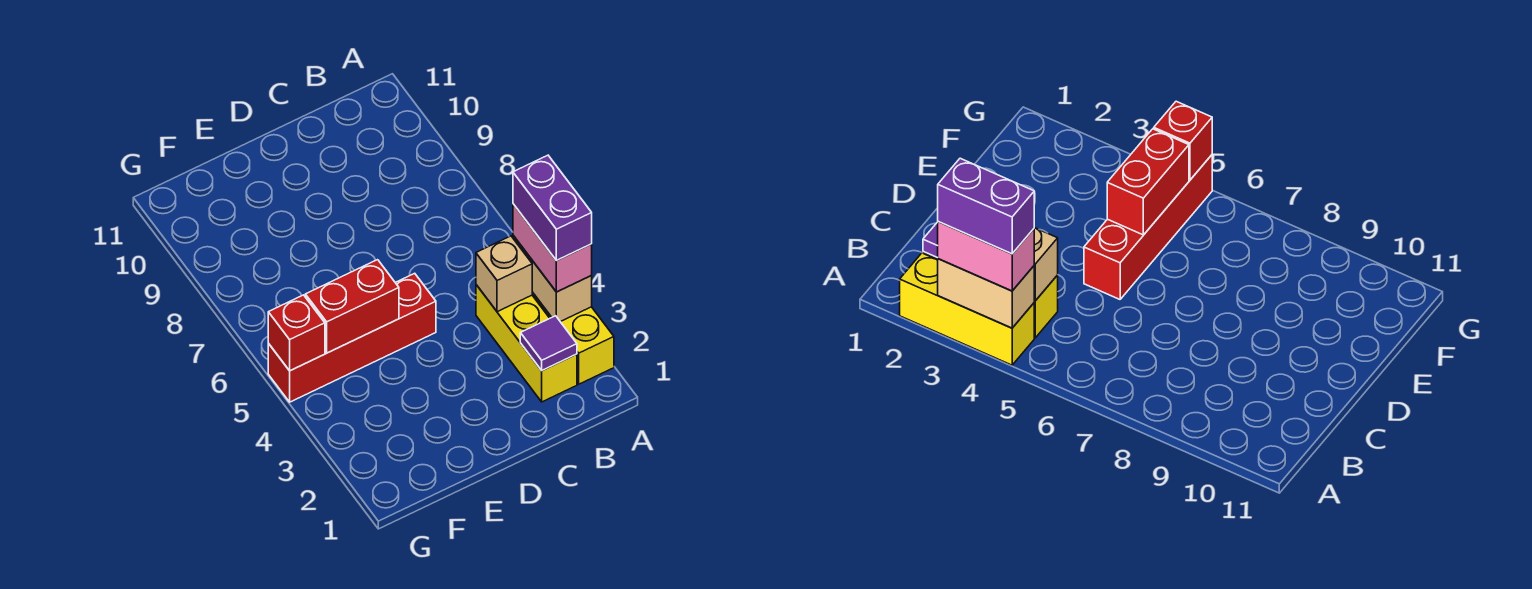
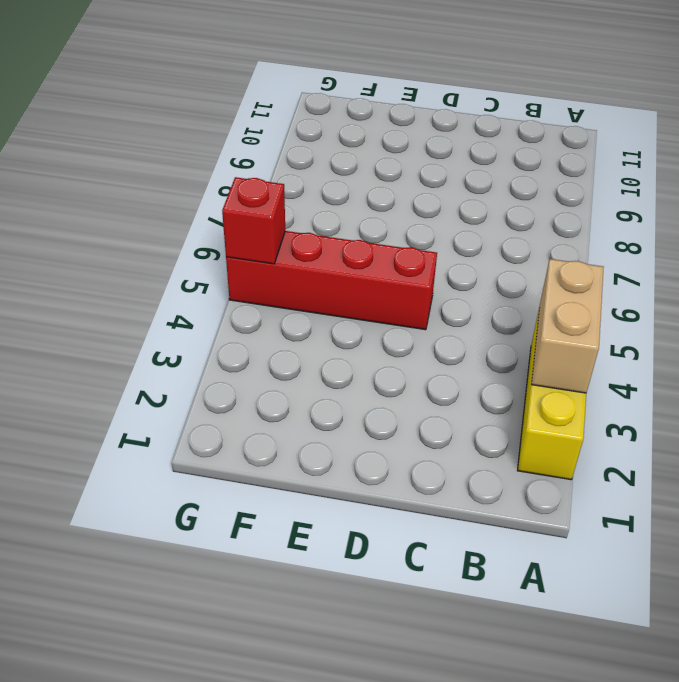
none -> yellow brick B2:B4 level 1
none -> purple tile B2 level 2

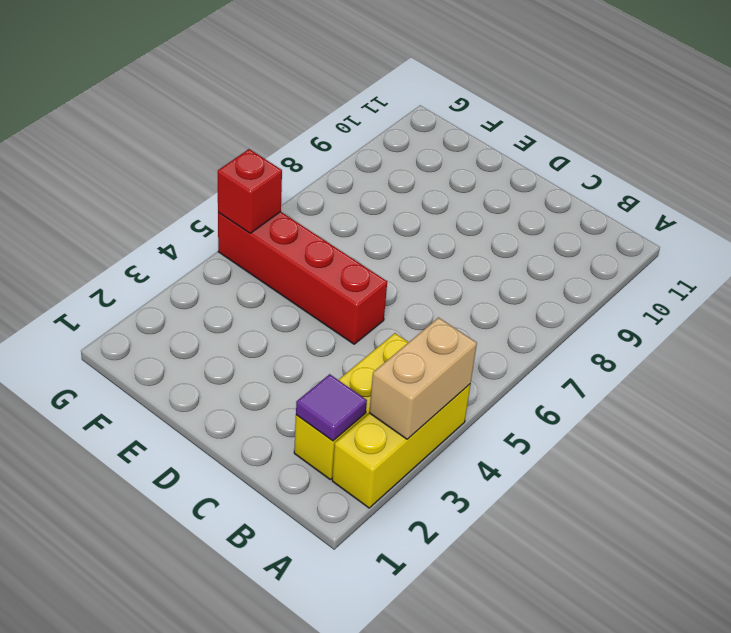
none -> tan brick B4 level 2
none -> red brick E5:F5 level 2

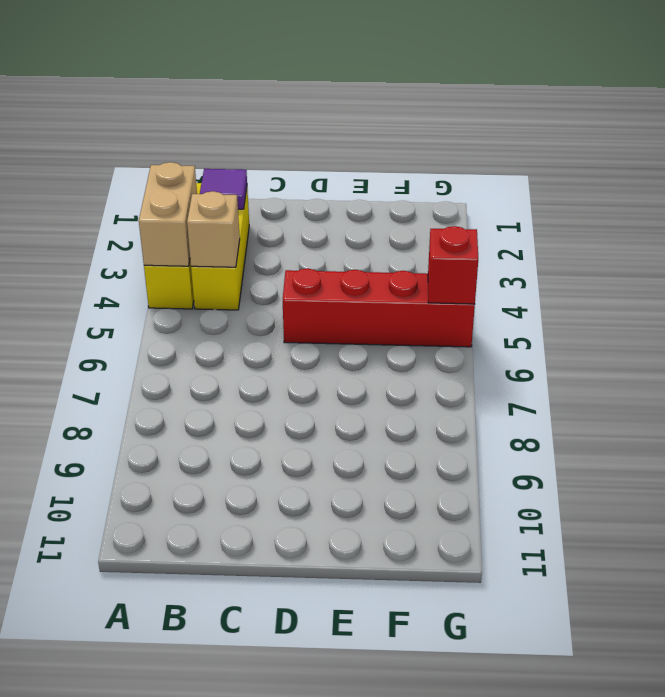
none -> red brick E5:F5 level 2
none -> pink brick A3:A4 level 3

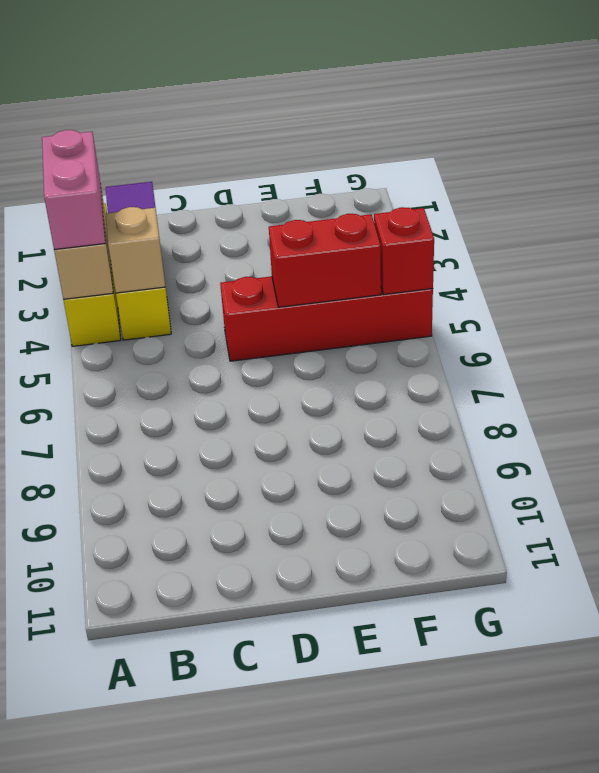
none -> purple brick A3:A4 level 4

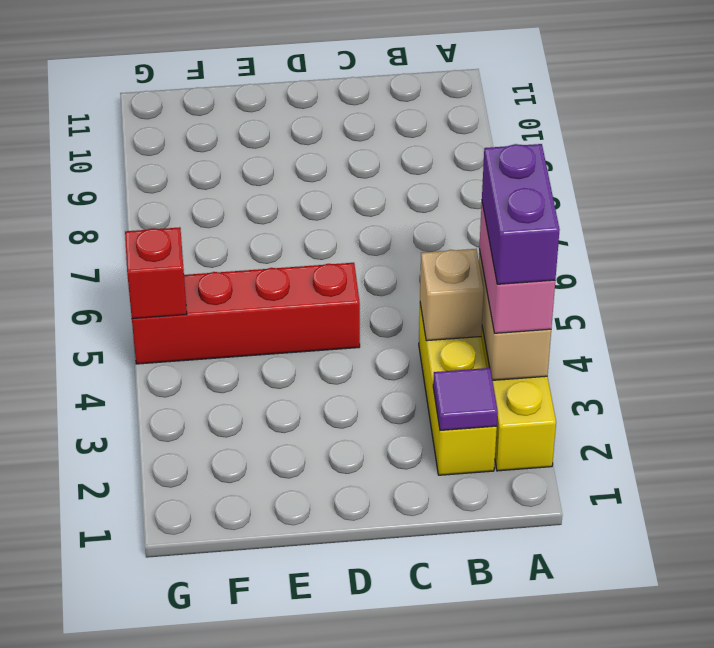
none -> red brick E5:F5 level 2

